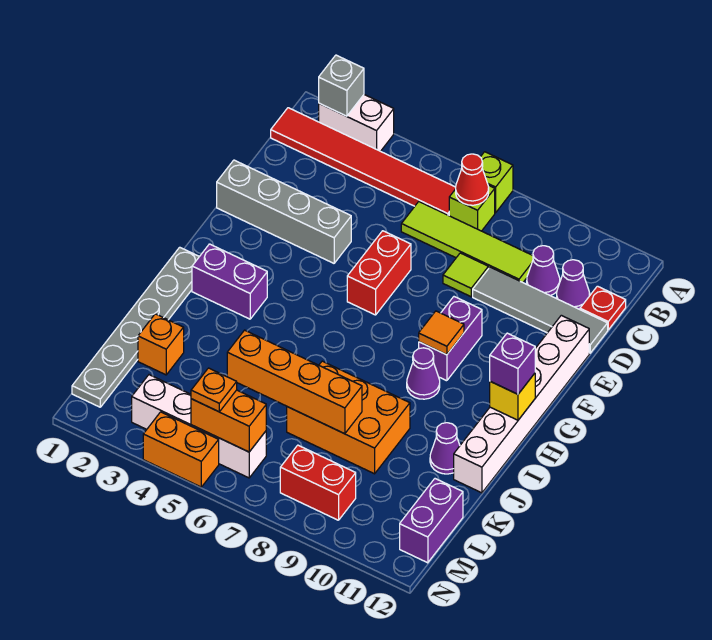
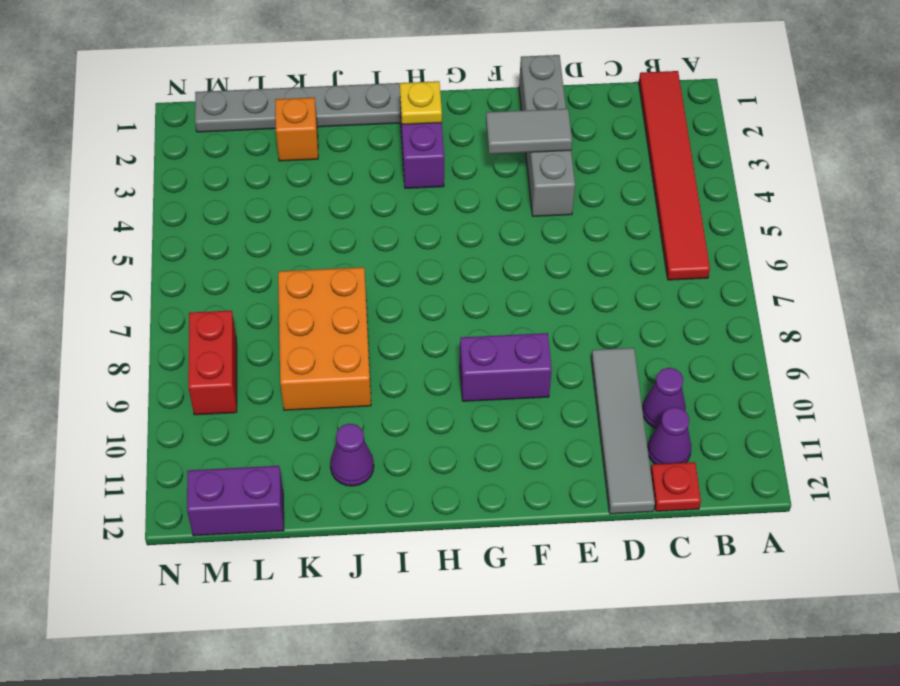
grey tile E3:F3 level 2 -> none
yellow plate H2 level 2 -> none
none -> white brick A2:A3 level 1
none -> lime brick A7 level 1
none -> lime brick B7 level 1
none -> lime tile C6:C9 level 1

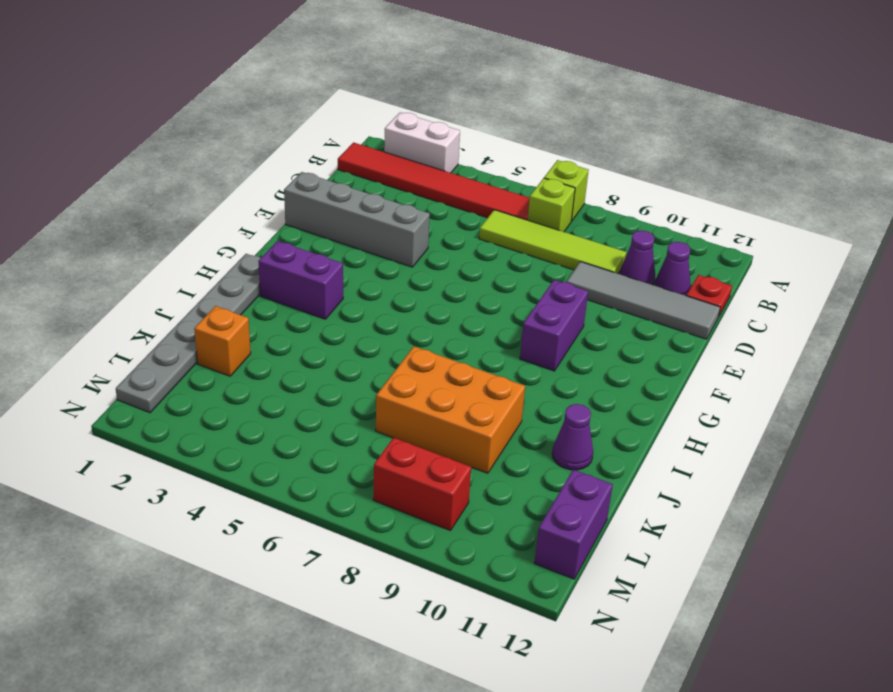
none -> lime tile D8 level 1
none -> red brick E6:F6 level 1
none -> white brick E12:J12 level 1
none -> purple cone H9 level 1

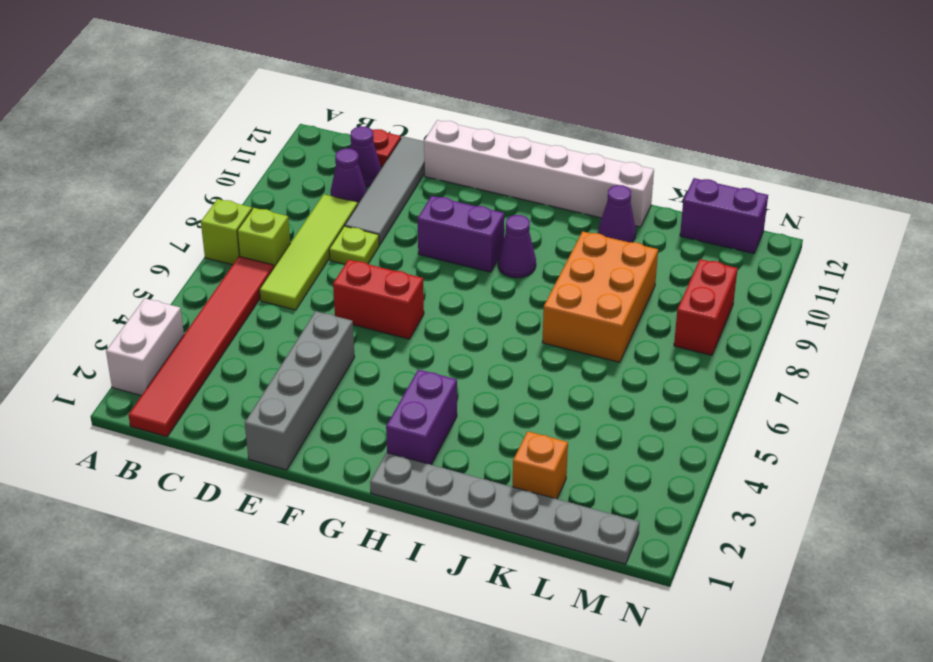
lime plate D8 level 1 -> lime tile D8 level 1
none -> white brick M3:M6 level 1
none -> orange brick N4:N5 level 1
none -> grey brick A2 level 2
none -> red cone B7 level 2

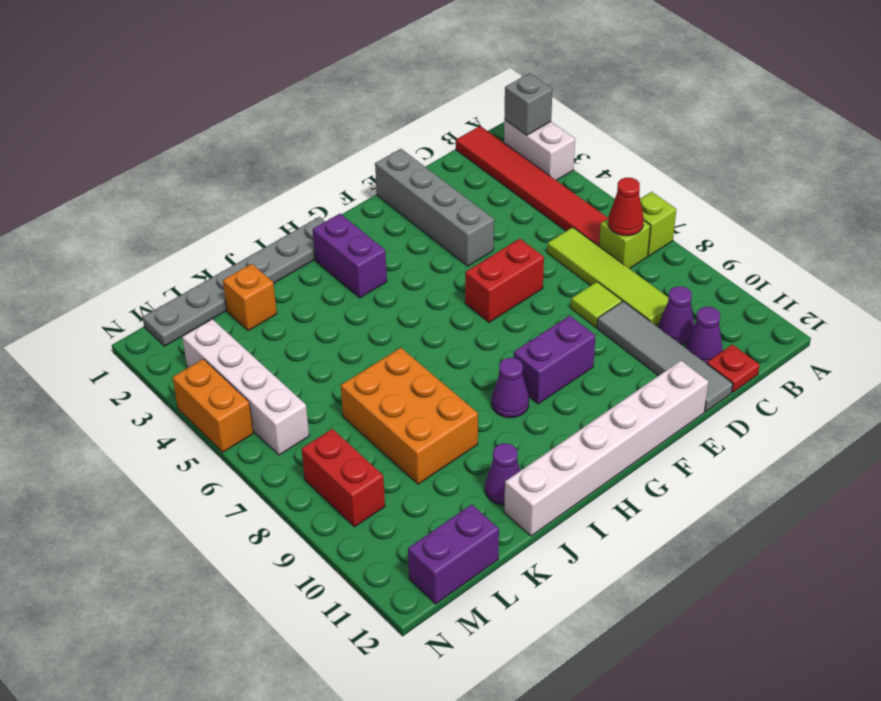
none -> orange tile G9 level 2
none -> yellow brick H12 level 2
none -> orange brick K5:K8 level 2
none -> orange brick M5:M6 level 2

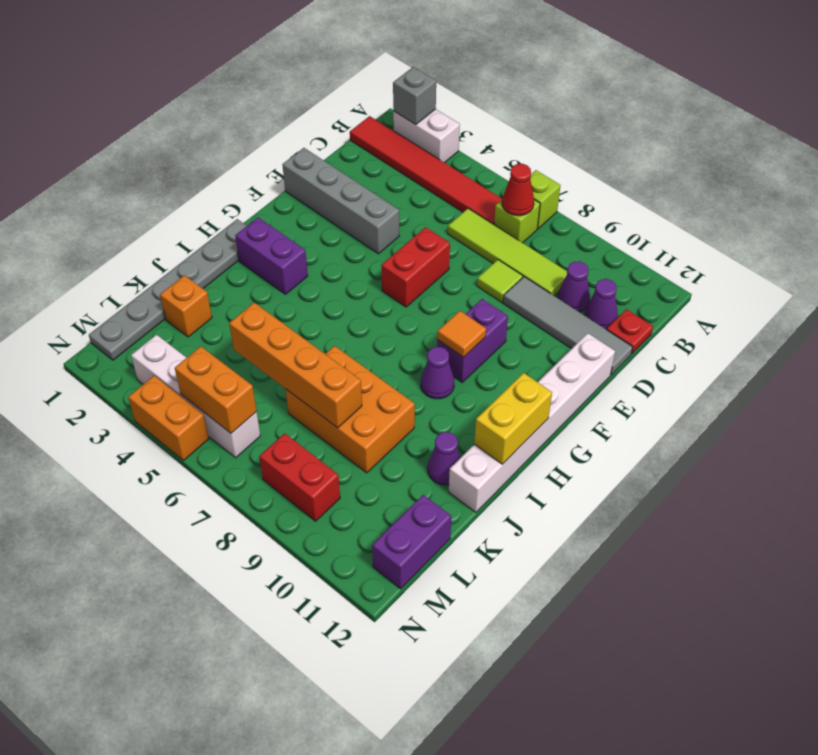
yellow brick H12:I12 level 2 -> yellow brick H12 level 2
none -> purple brick H12 level 3
none -> orange plate M5 level 3

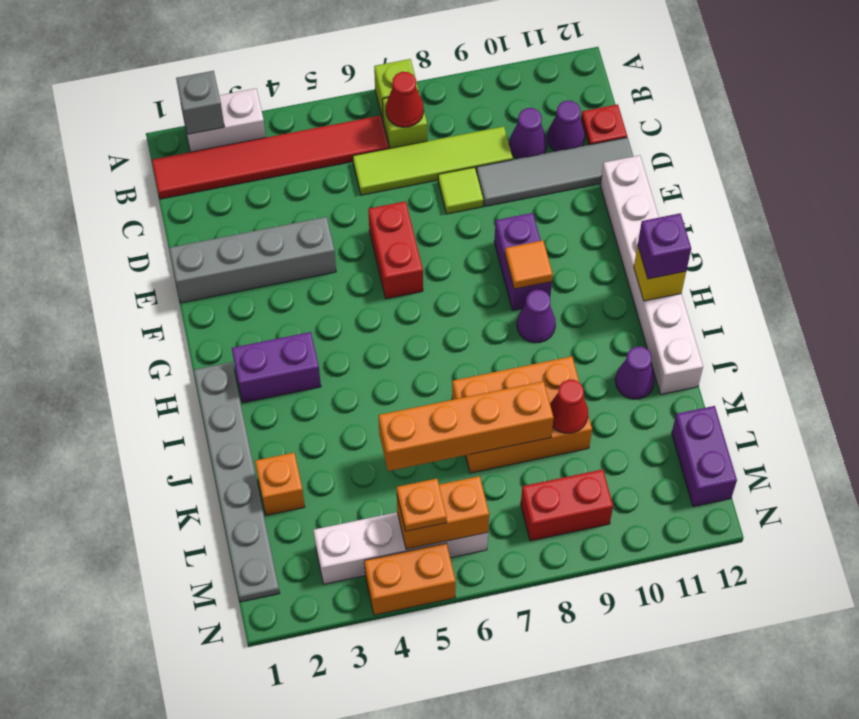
red cone K9 level 2 -> none

